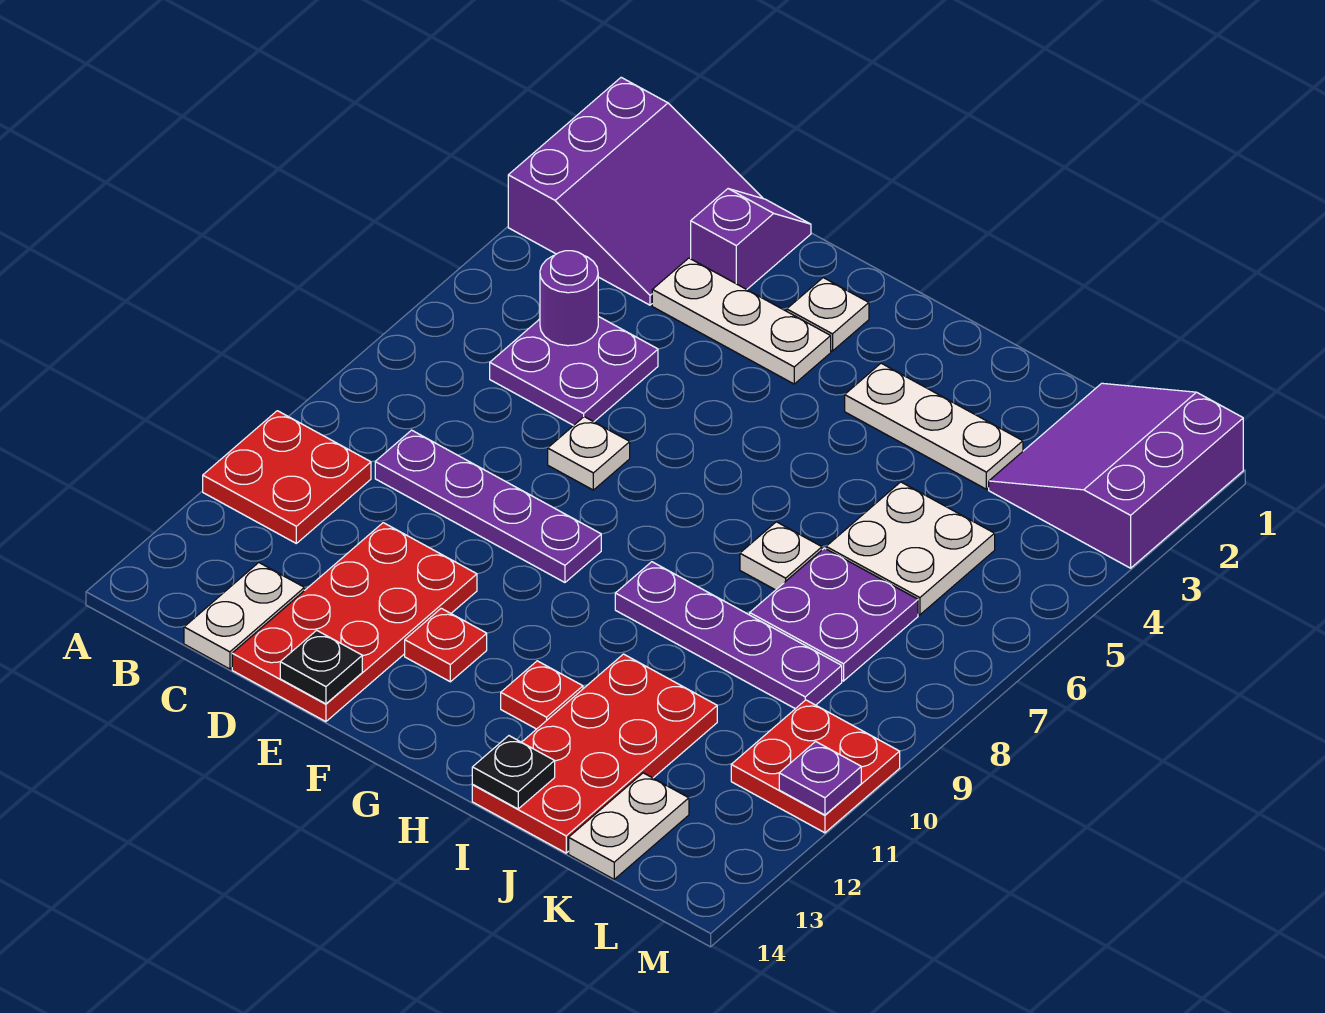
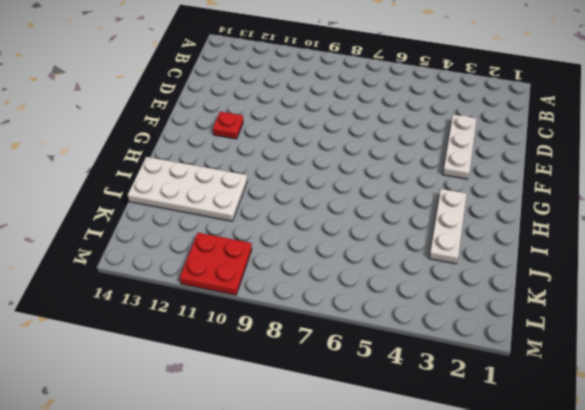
white plate I11:J14 level 1 -> red plate I11:J14 level 1
none -> purple slope A1:C3 level 1 top A
none -> red plate A10:B11 level 1
none -> purple plate C5:D6 level 1

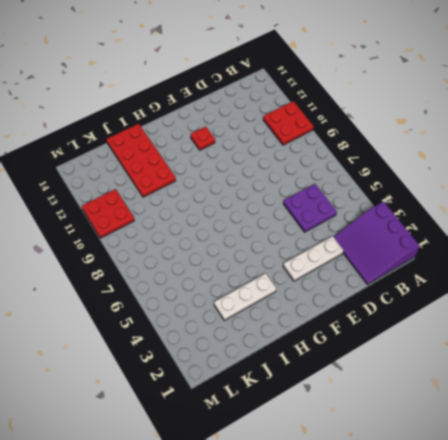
none -> purple plate C9:F9 level 1
none -> white plate C13:C14 level 1
none -> purple slope D1:D2 level 1 top 2

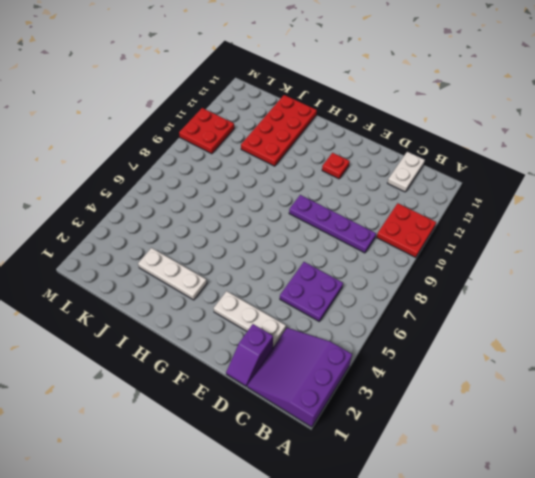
none -> red plate D11:E14 level 1
none -> white plate E7 level 1
none -> white plate F2 level 1

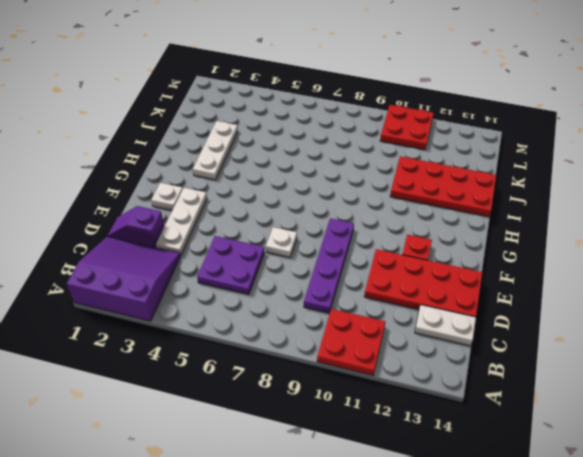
none -> purple plate H9:K9 level 1
none -> red plate H12 level 1
none -> white plate I7 level 1

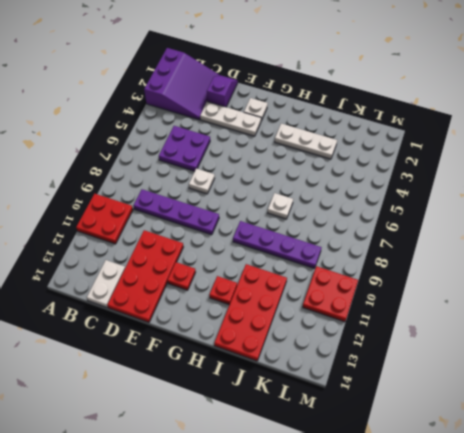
none -> white plate J5:K6 level 1
none -> purple plate J7:K8 level 1
none -> purple slope K1:M3 level 1 top M

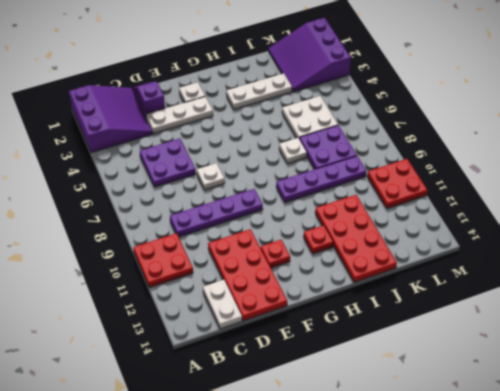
none -> white plate K13:K14 level 1
none -> purple round brick C5 level 2
none -> black plate E14 level 2

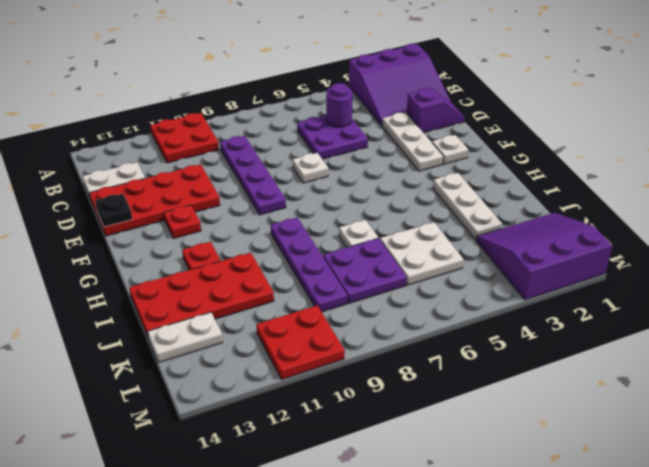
none -> black plate I14 level 2
none -> purple plate M11 level 2

